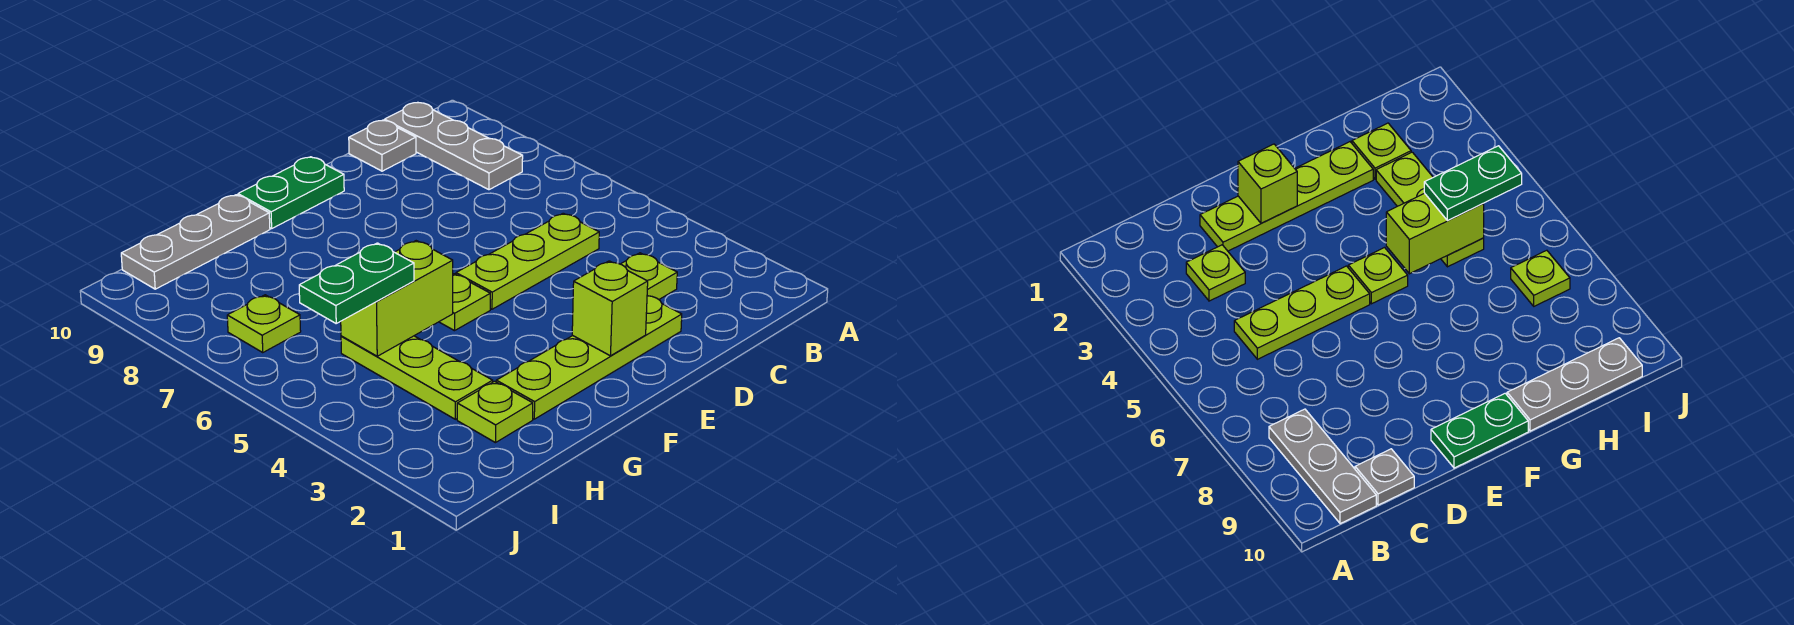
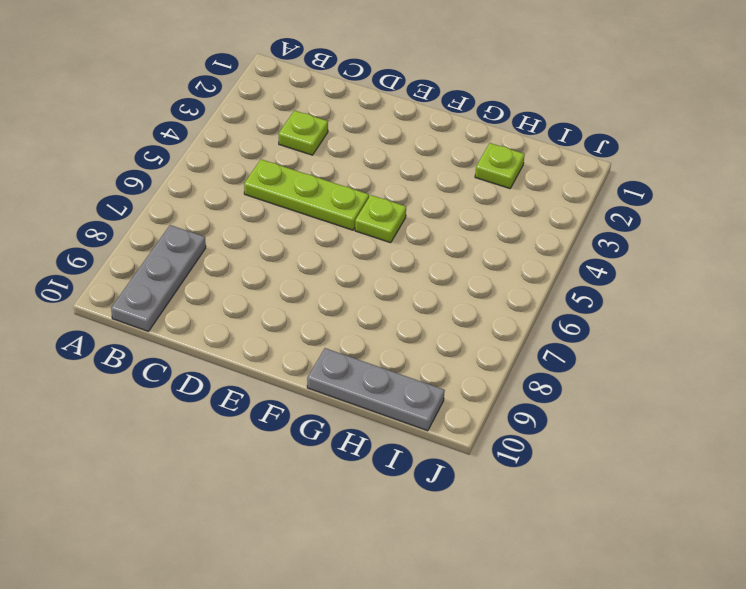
none -> grey plate C10 level 1
none -> lime plate D2:G2 level 1
none -> green plate E10:F10 level 1

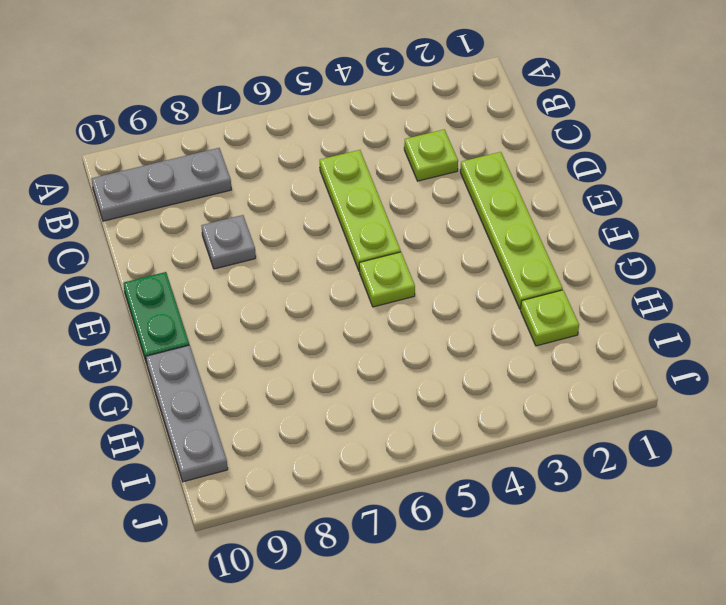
grey plate D8 level 1 -> grey plate C10 level 1
none -> lime plate H3:H5 level 1
none -> lime plate I7 level 1
none -> lime brick E2 level 2

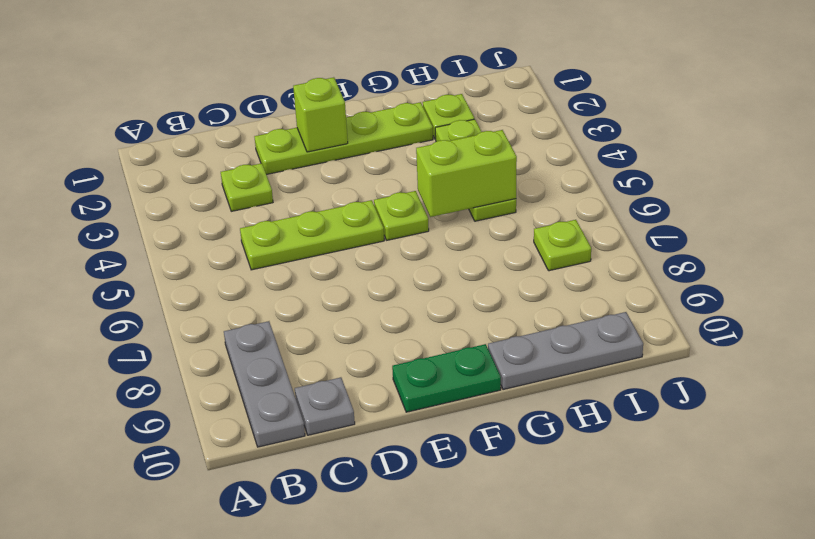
none -> green plate H5:I5 level 3

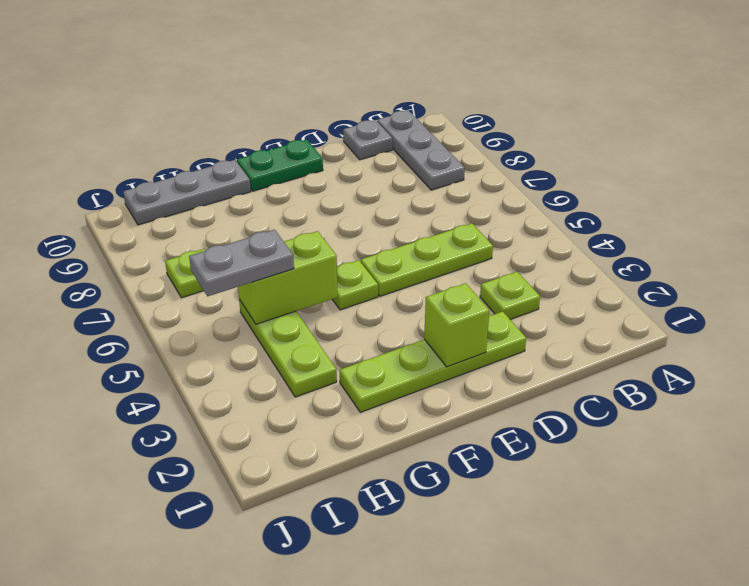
grey plate H5:I5 level 3 -> green plate H5:I5 level 3
none -> lime plate H2 level 1

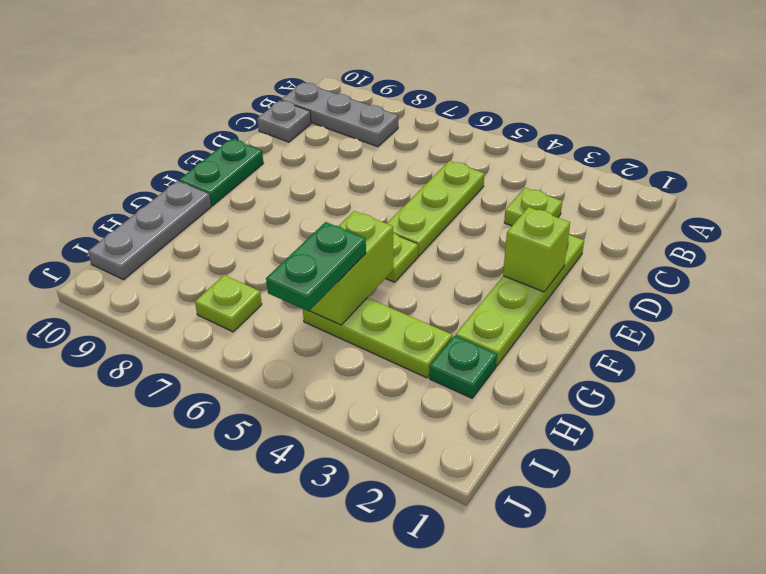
green plate H2 level 1 -> lime plate H2 level 1

